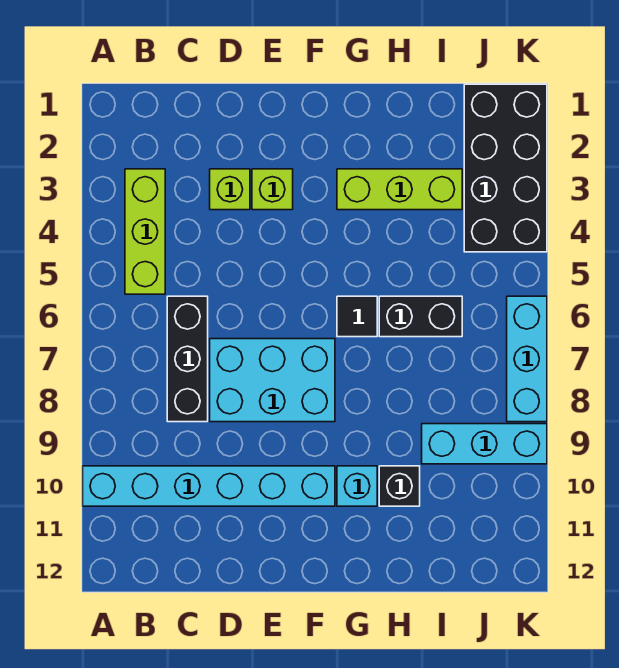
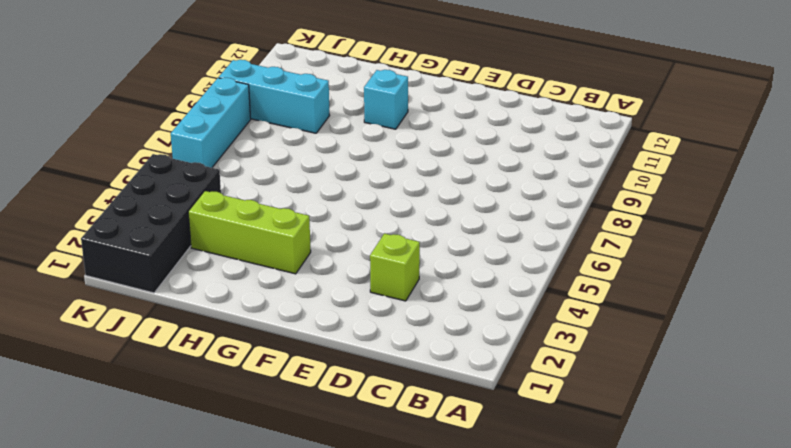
none -> cyan brick A10:F10 level 1
none -> lime brick B3:B5 level 1
none -> black brick C6:C8 level 1

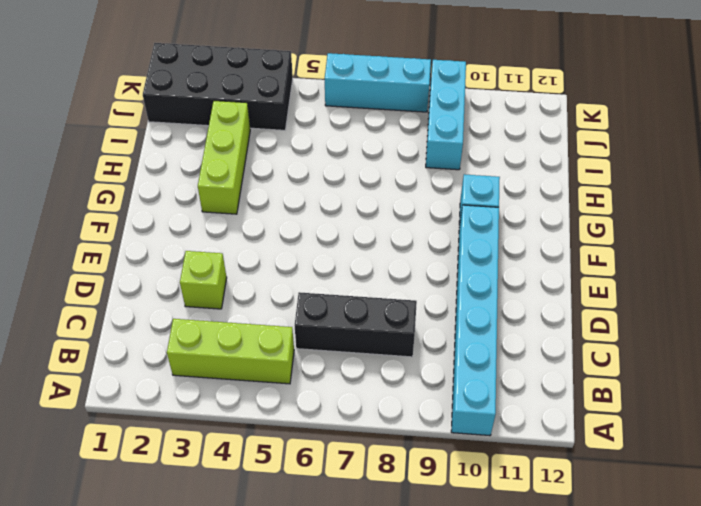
none -> cyan brick D7:F8 level 1
none -> lime brick E3 level 1
none -> black tile G6 level 1

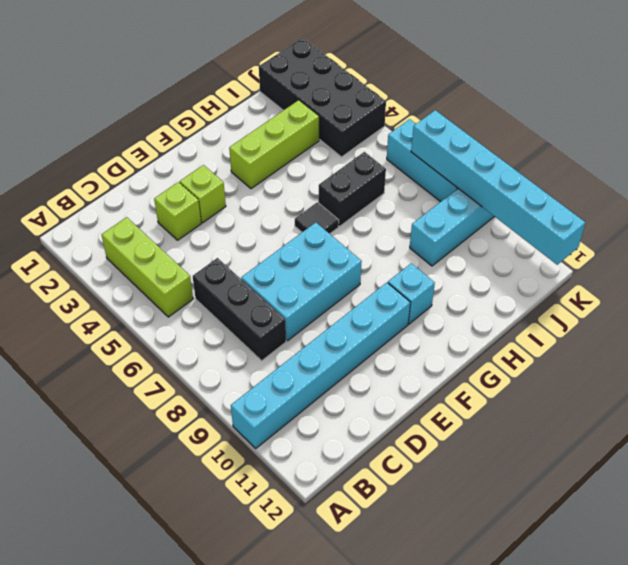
cyan brick K7:K12 level 2 -> none
none -> black brick H10 level 1

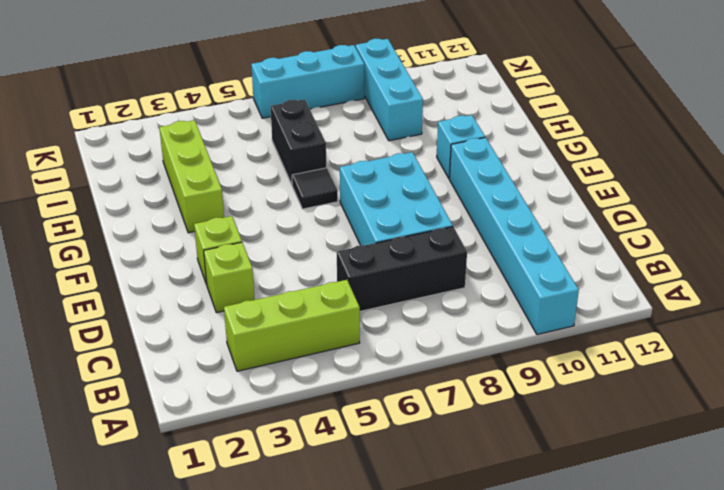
none -> black brick H10 level 1
none -> black brick J1:K4 level 1

